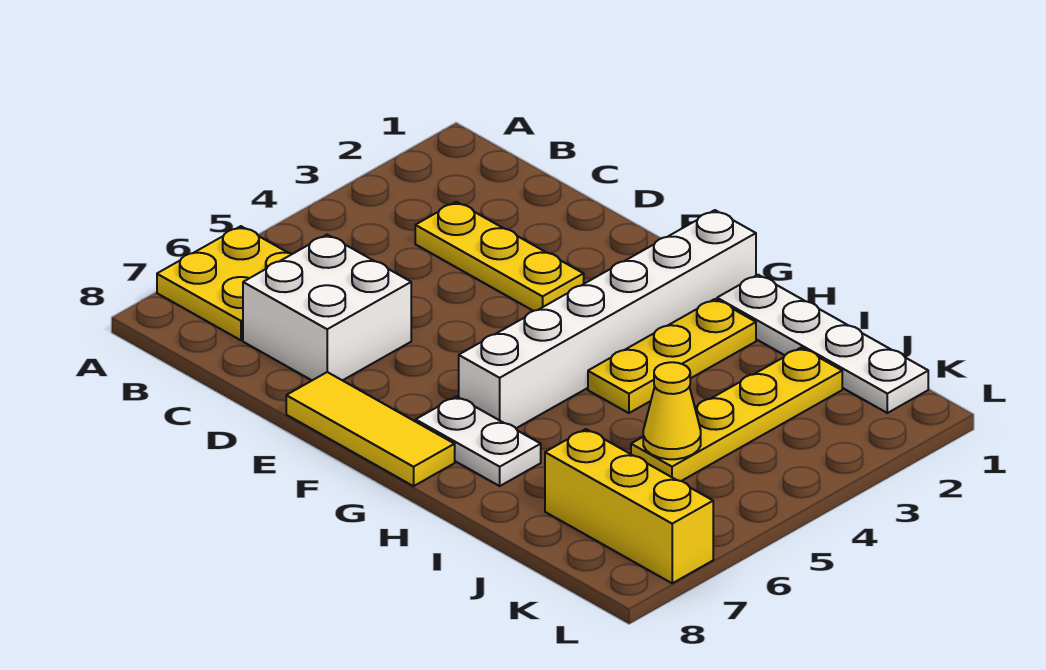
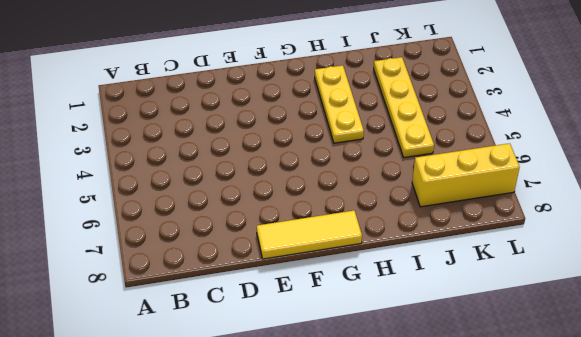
none -> yellow plate A6:B7 level 1
none -> yellow plate C3:E3 level 1

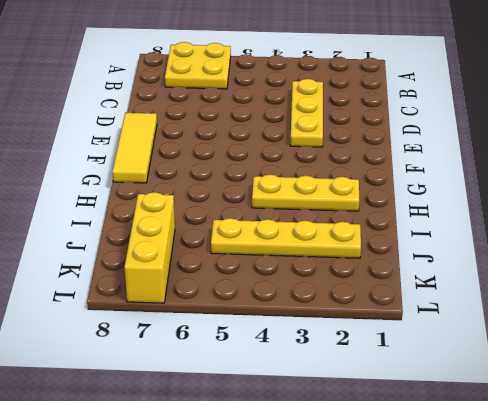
none -> white brick C6:D7 level 1
none -> white brick G1:G6 level 1

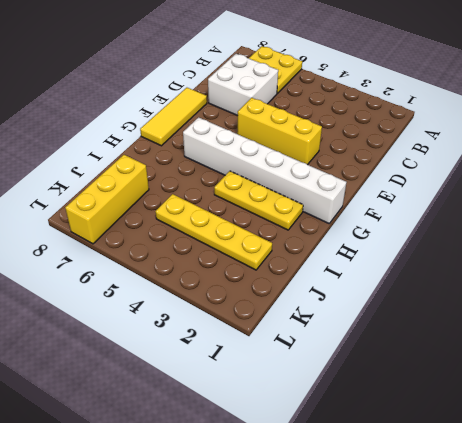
yellow brick E3:E5 level 1 -> yellow plate C3:E3 level 1
none -> white plate G7:H7 level 1
none -> white plate H1:K1 level 1

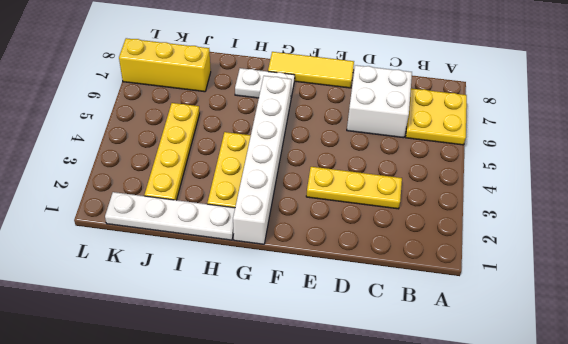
none -> yellow cone J5 level 2

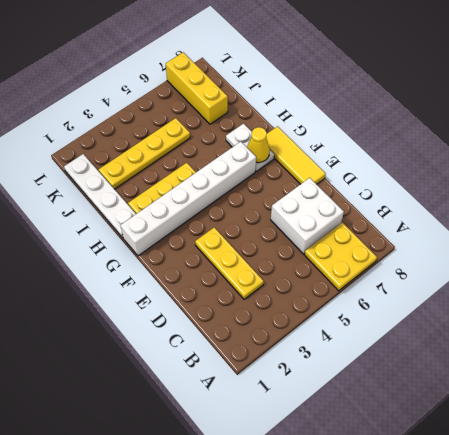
yellow cone G7 level 2 -> yellow cone J5 level 2

